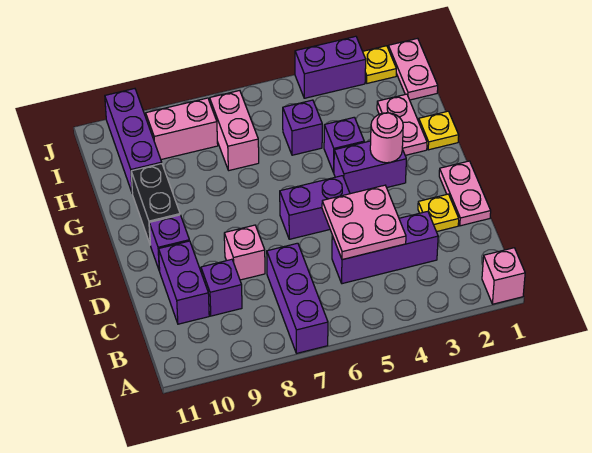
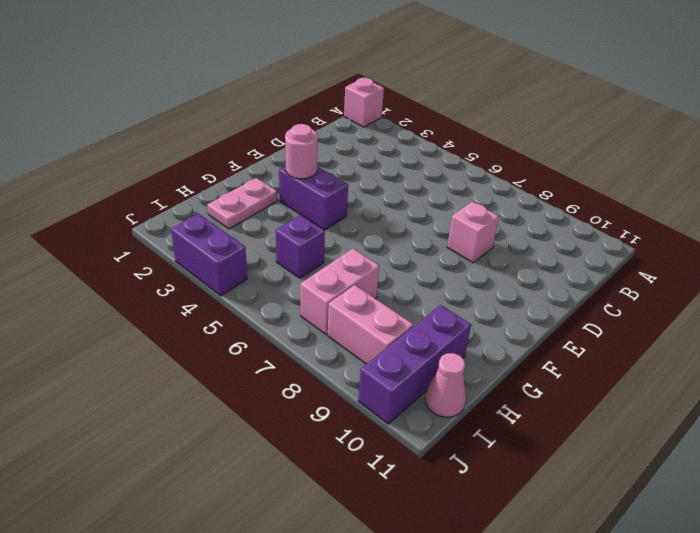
pink cone I11 level 1 -> none
none -> purple brick A7:C7 level 1
none -> purple brick C3:C5 level 1
none -> purple brick C9 level 1

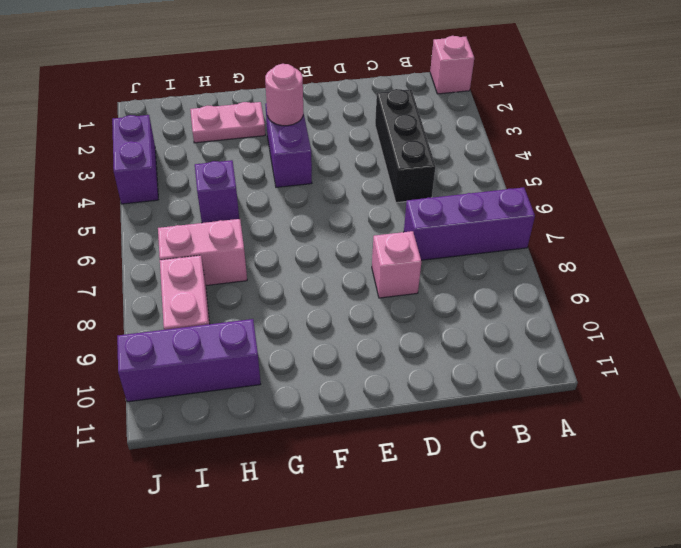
black brick C3:C5 level 1 -> purple brick C3:C5 level 1
none -> purple brick C9 level 1
none -> purple brick C10:D10 level 1
none -> pink plate D1:E1 level 1

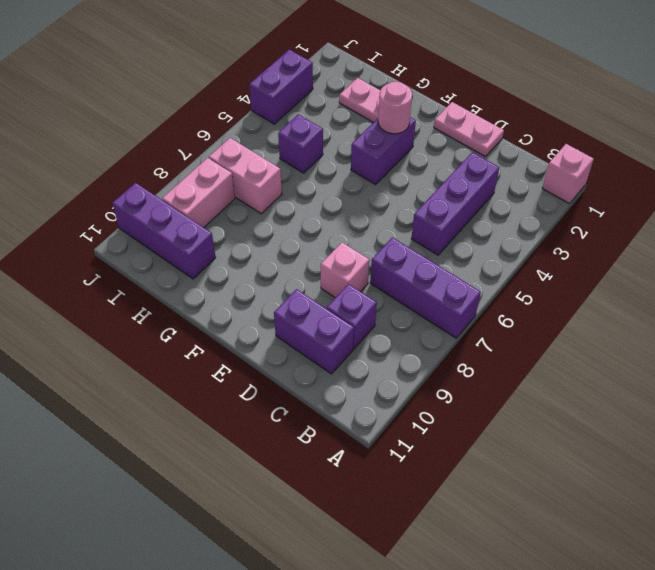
none -> yellow plate D2 level 1
none -> purple brick E5:E6 level 1
none -> purple brick E10 level 1

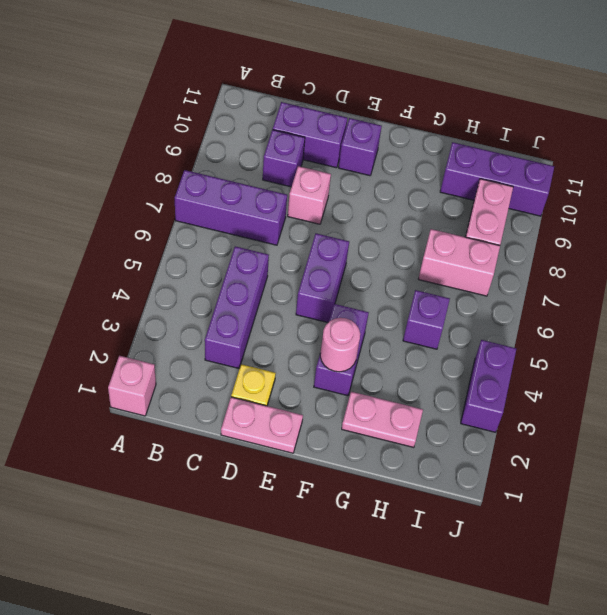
none -> black brick F10:G10 level 1
none -> yellow plate G1 level 1
none -> purple brick G4 level 1

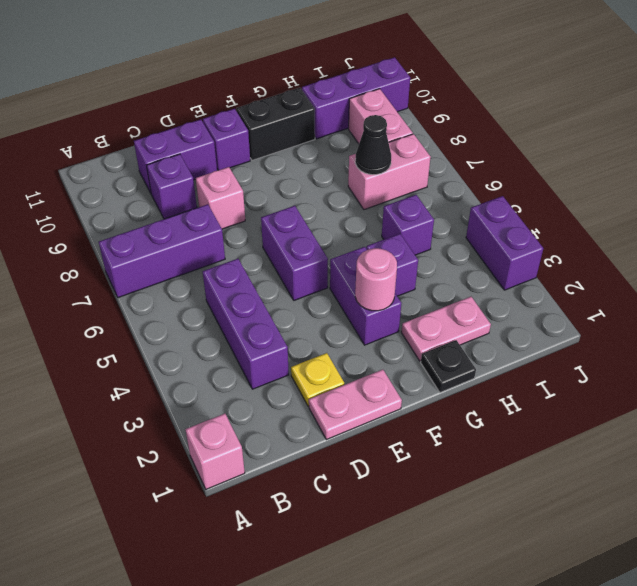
black plate G1 level 1 -> yellow plate G1 level 1
black cone H7 level 2 -> none
none -> pink plate I1:J1 level 1
none -> yellow plate J2 level 1
none -> pink plate C4:D5 level 2

